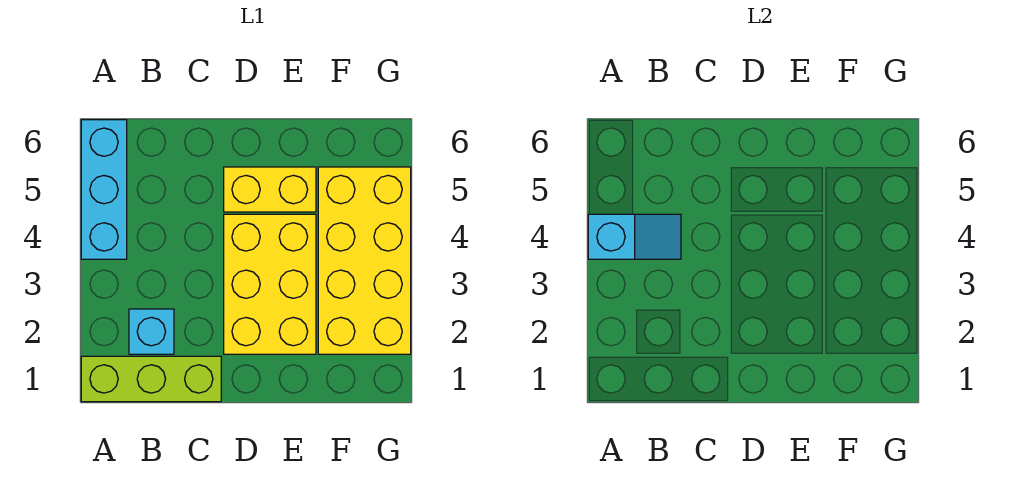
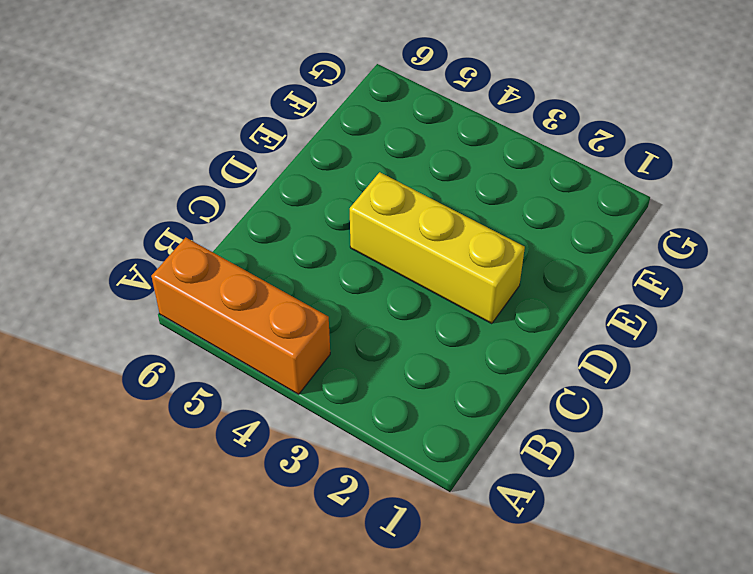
orange brick A4:A6 level 1 -> cyan brick A4:A6 level 1
yellow brick D2:D4 level 1 -> yellow brick D2:E4 level 1
none -> lime brick A1:C1 level 1
none -> cyan brick B2 level 1

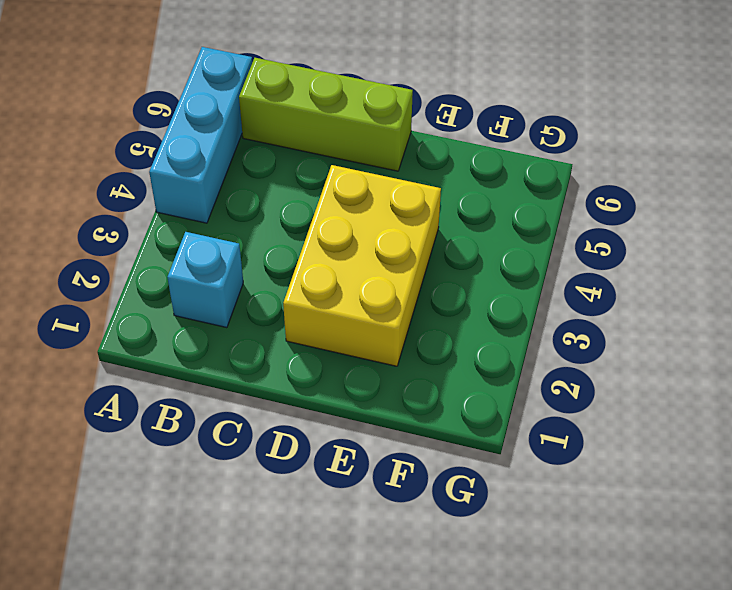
lime brick B6:D6 level 1 -> lime brick A1:C1 level 1
none -> yellow brick D5:E5 level 1
none -> yellow brick F2:G5 level 1

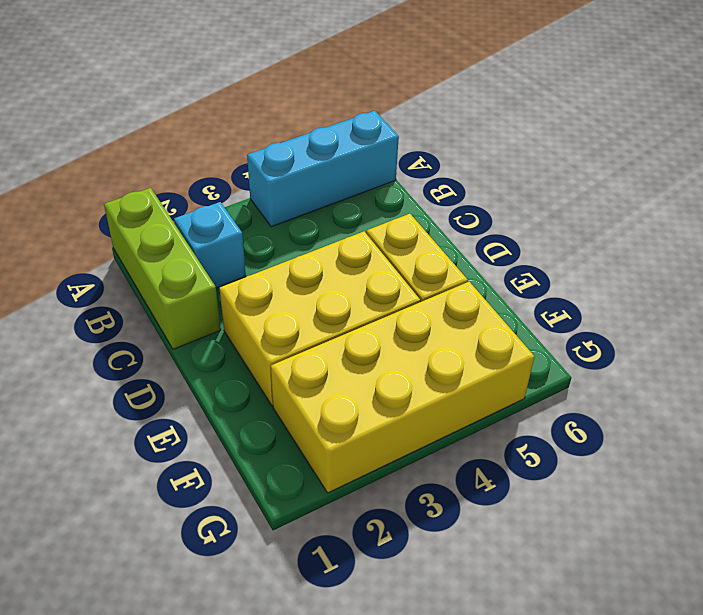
none -> cyan slope A4:B4 level 2 top A

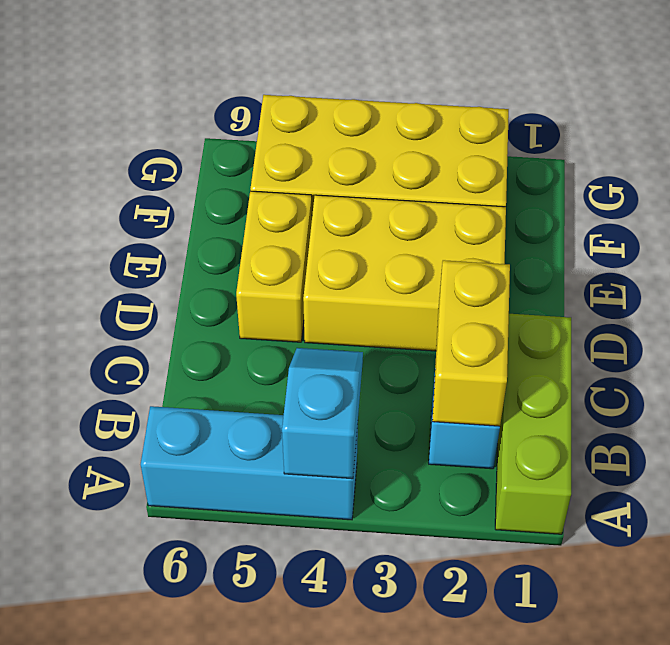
yellow brick B2:C2 level 2 -> none

